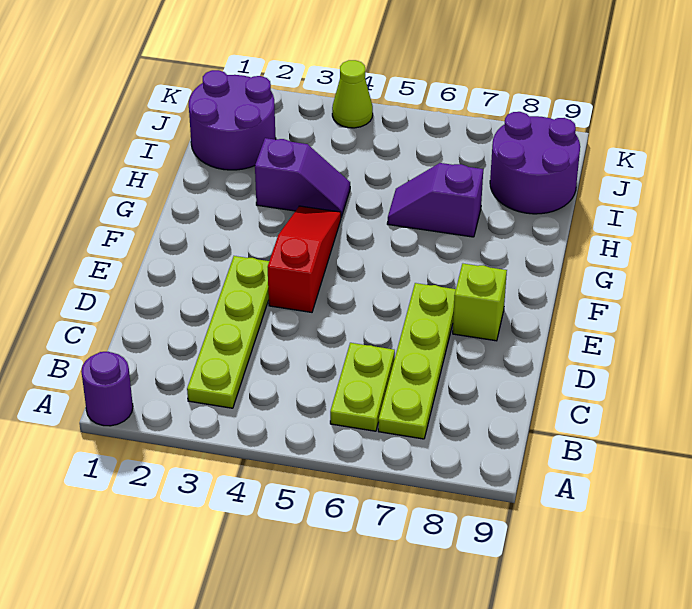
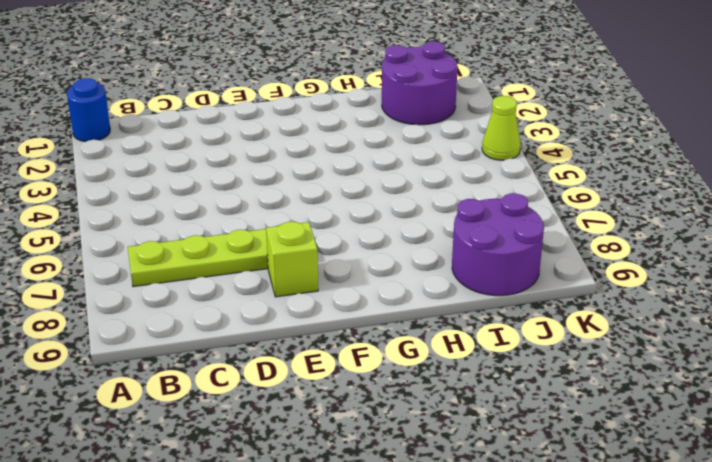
blue round brick A1 level 1 -> purple round brick A1 level 1
none -> lime plate B3:E3 level 1
none -> lime plate B6:C6 level 1

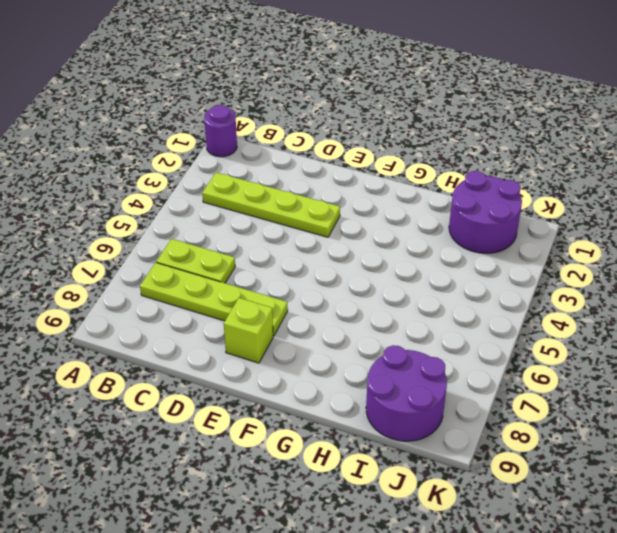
none -> red slope E4:G4 level 1 top E
none -> purple slope H3:H4 level 1 top 3

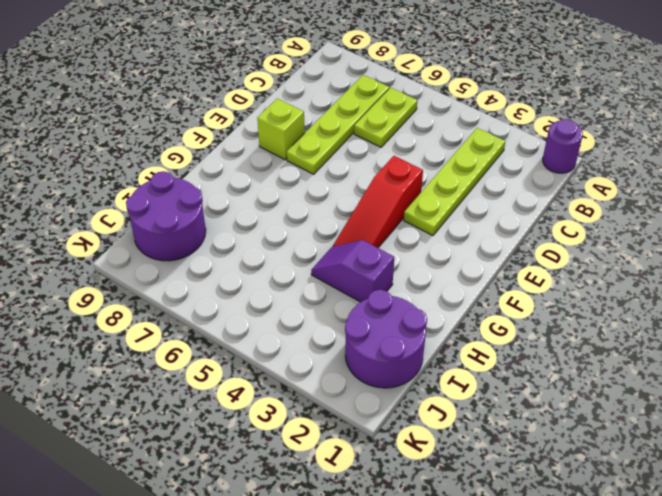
none -> purple slope H6:H7 level 1 top 7
none -> lime cone K4 level 1

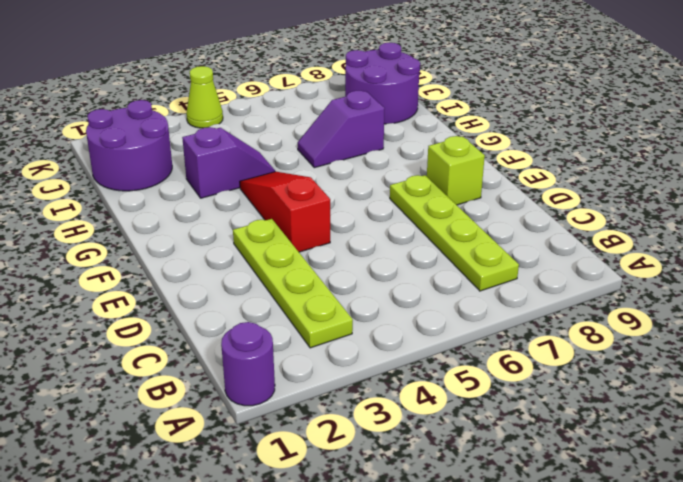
none -> lime plate B6:C6 level 1

